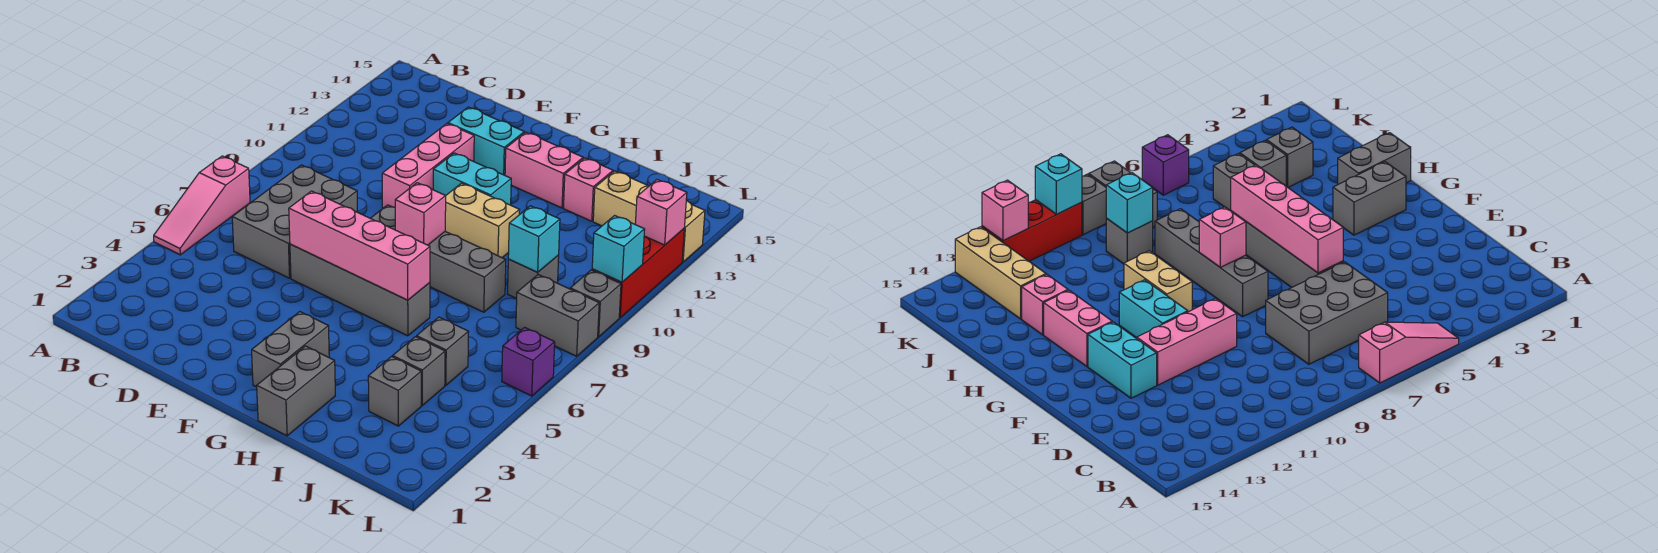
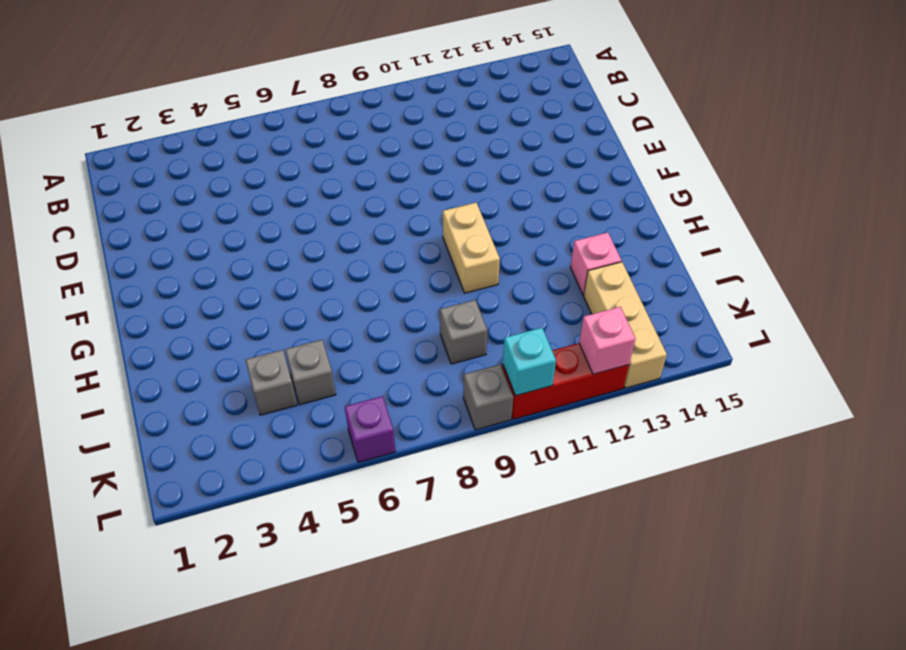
none -> pink slope A5:A7 level 1 top 7
none -> grey brick C6:D8 level 1
none -> grey brick E6:H6 level 1

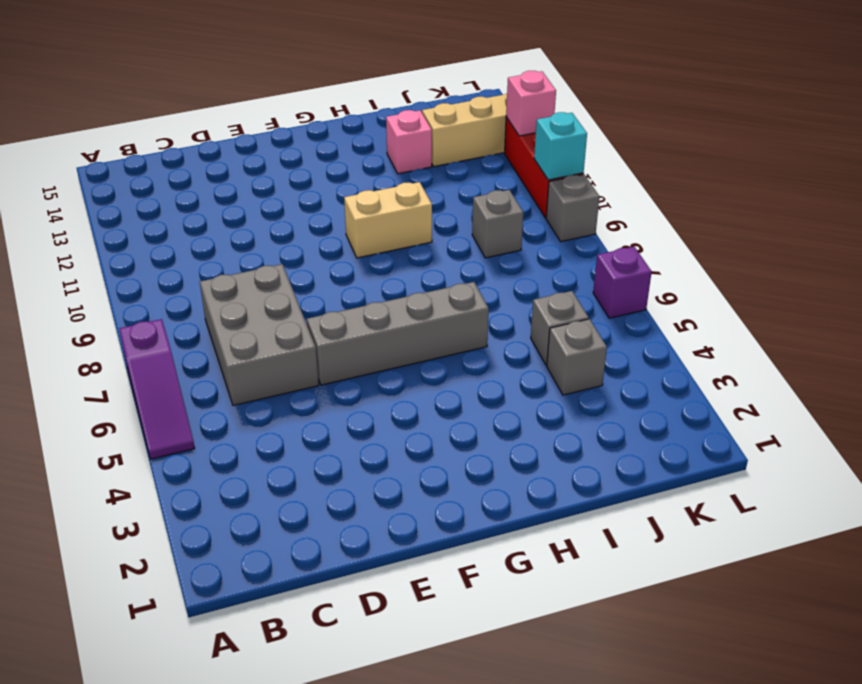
purple slope A5:A7 level 1 top 7 -> pink slope A5:A7 level 1 top 7
none -> pink brick E10:E12 level 1
none -> cyan brick E13:F13 level 1
none -> grey brick F8:I8 level 1

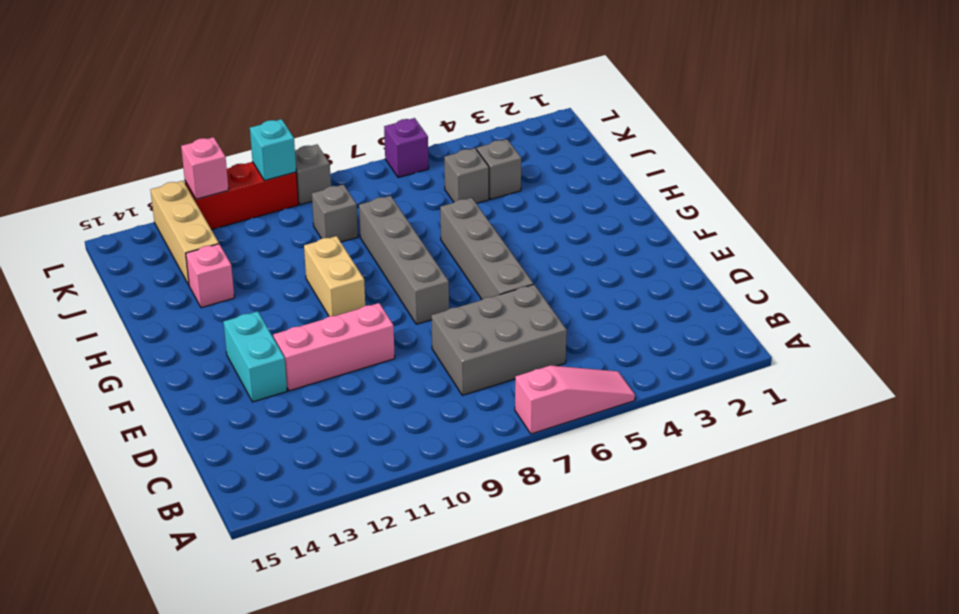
none -> cyan brick F11:G11 level 1
none -> grey brick G2:G3 level 1
none -> pink brick G13:H13 level 1

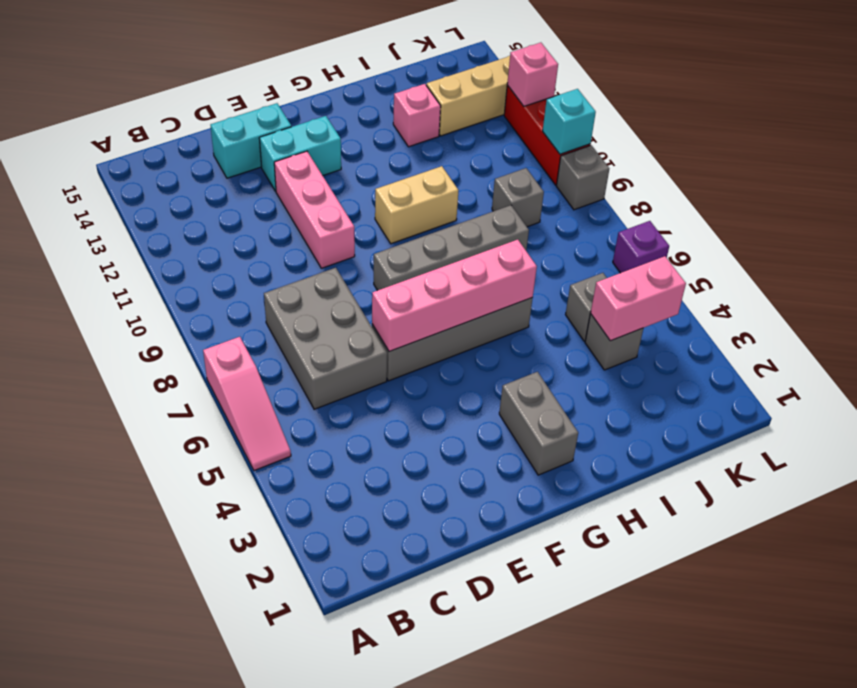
cyan brick D14:E14 level 1 -> cyan brick F11:G11 level 1
pink brick J4:K4 level 2 -> pink brick G13:H13 level 1
none -> grey brick H1:H2 level 1
none -> grey brick J3 level 1
none -> grey brick K8:L8 level 1

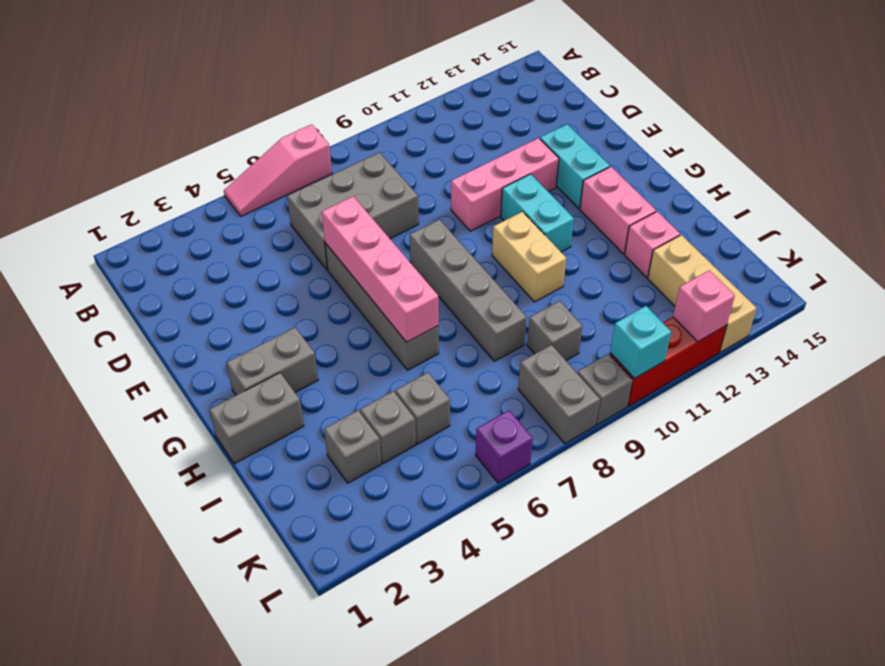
none -> pink brick G8 level 2
none -> cyan brick J9 level 2

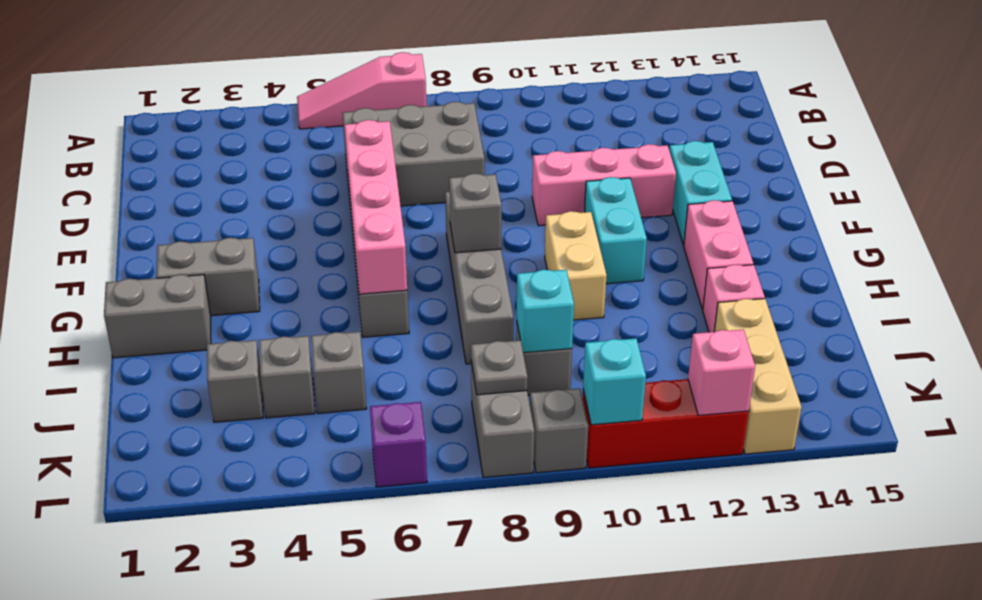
grey brick G8 level 2 -> pink brick G8 level 2
grey plate K8 level 2 -> none

